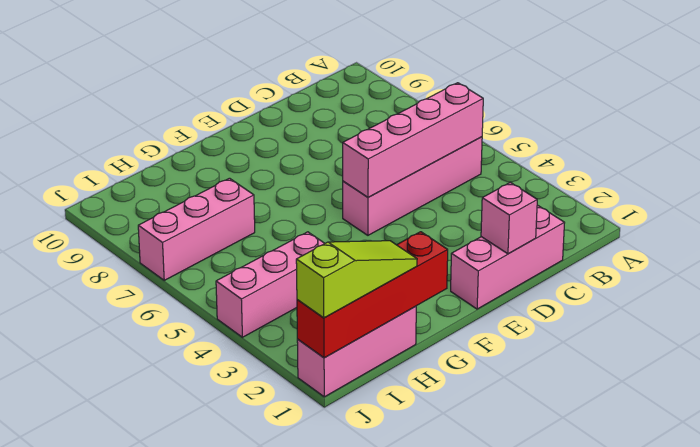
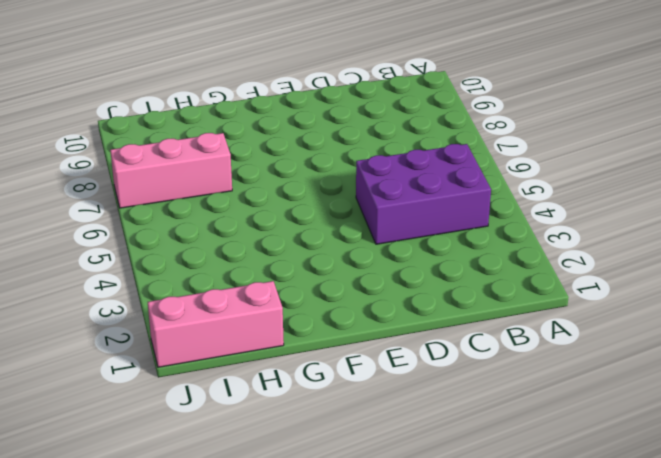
purple brick B4:D5 level 1 -> pink brick B5:E5 level 1
none -> pink brick C1:E1 level 1
none -> pink brick H4:J4 level 1

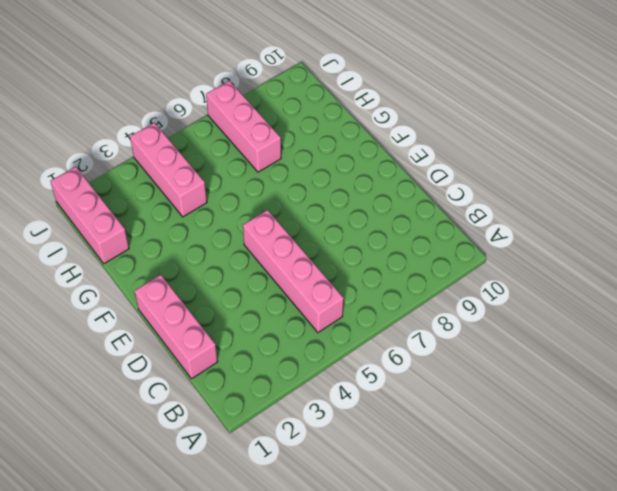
none -> pink brick B5:E5 level 2
none -> pink brick D1 level 2

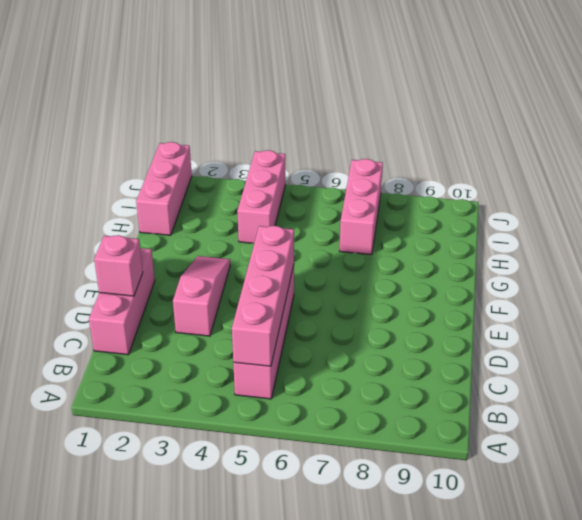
pink slope D3:F3 level 1 top D -> none
none -> red brick G1:J1 level 2
none -> lime slope H1:J1 level 3 top J

